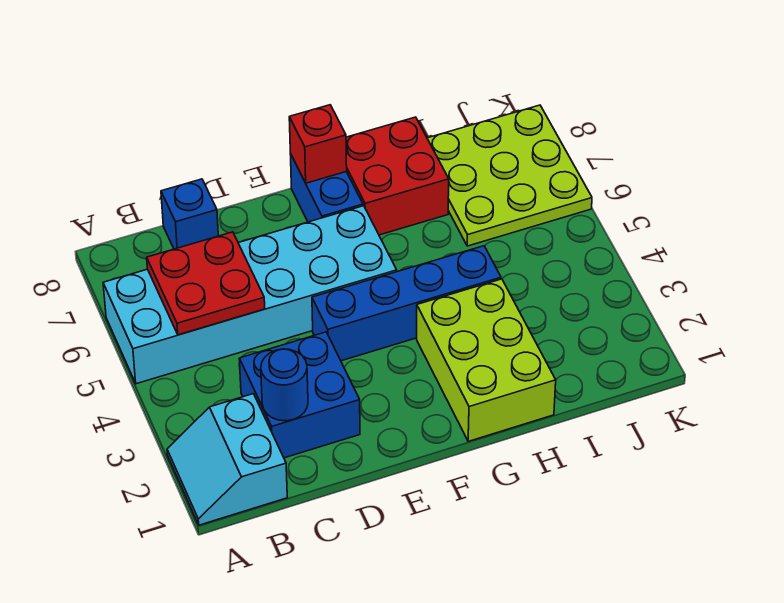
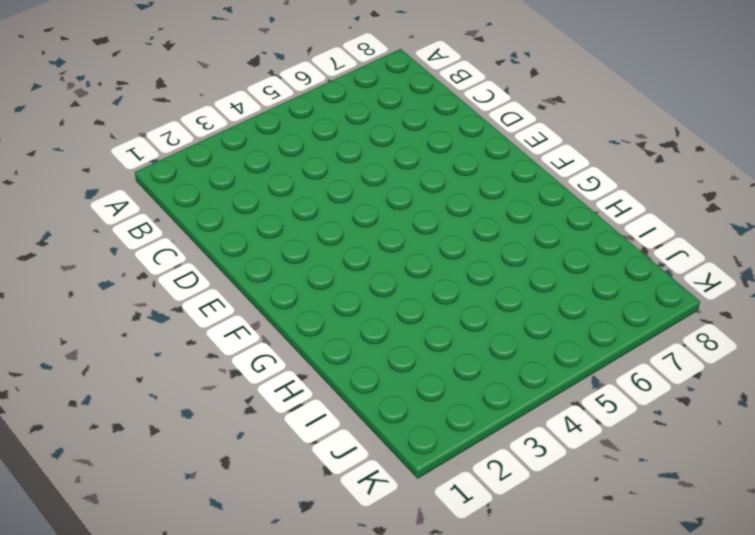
none -> cyan slope A1:B2 level 1 top B
none -> cyan brick A5:F6 level 1
none -> blue brick C2:D3 level 1

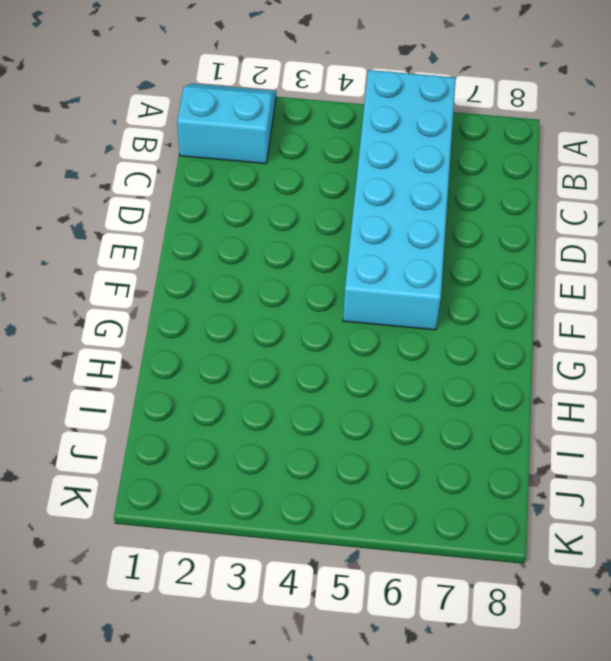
none -> blue brick C2:D3 level 1
none -> blue brick C8 level 1
none -> blue brick E4:H4 level 1

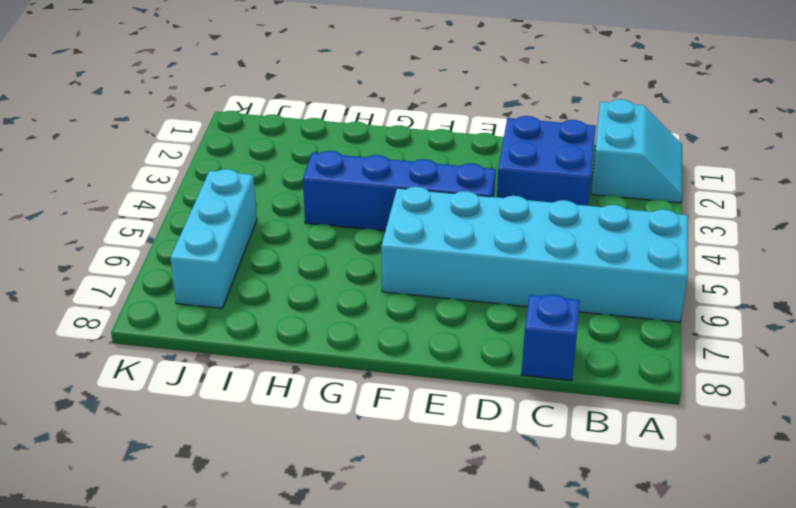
cyan brick J5:J7 level 1 -> lime plate I6:K8 level 1
none -> blue brick F7:F8 level 1
none -> lime brick G1:H3 level 1
none -> red brick G7:H8 level 1

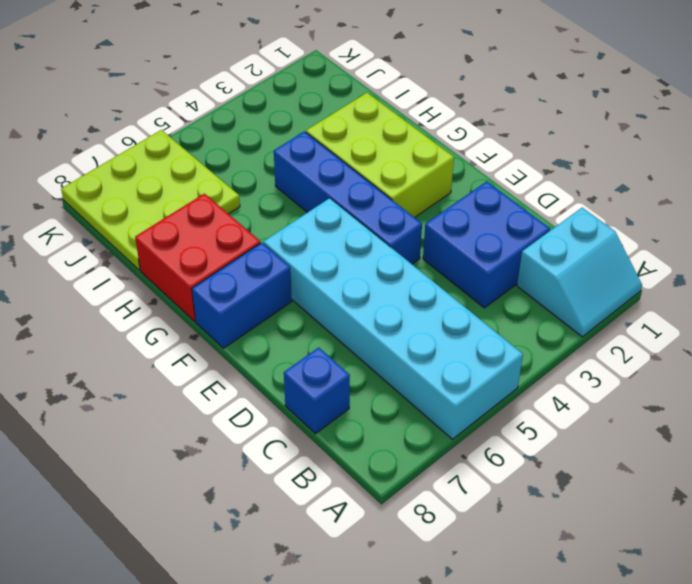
lime brick F2:H3 level 1 -> lime brick G1:H3 level 1
none -> red plate B5:C6 level 2
none -> blue round brick C2 level 2
none -> red brick F8 level 2

